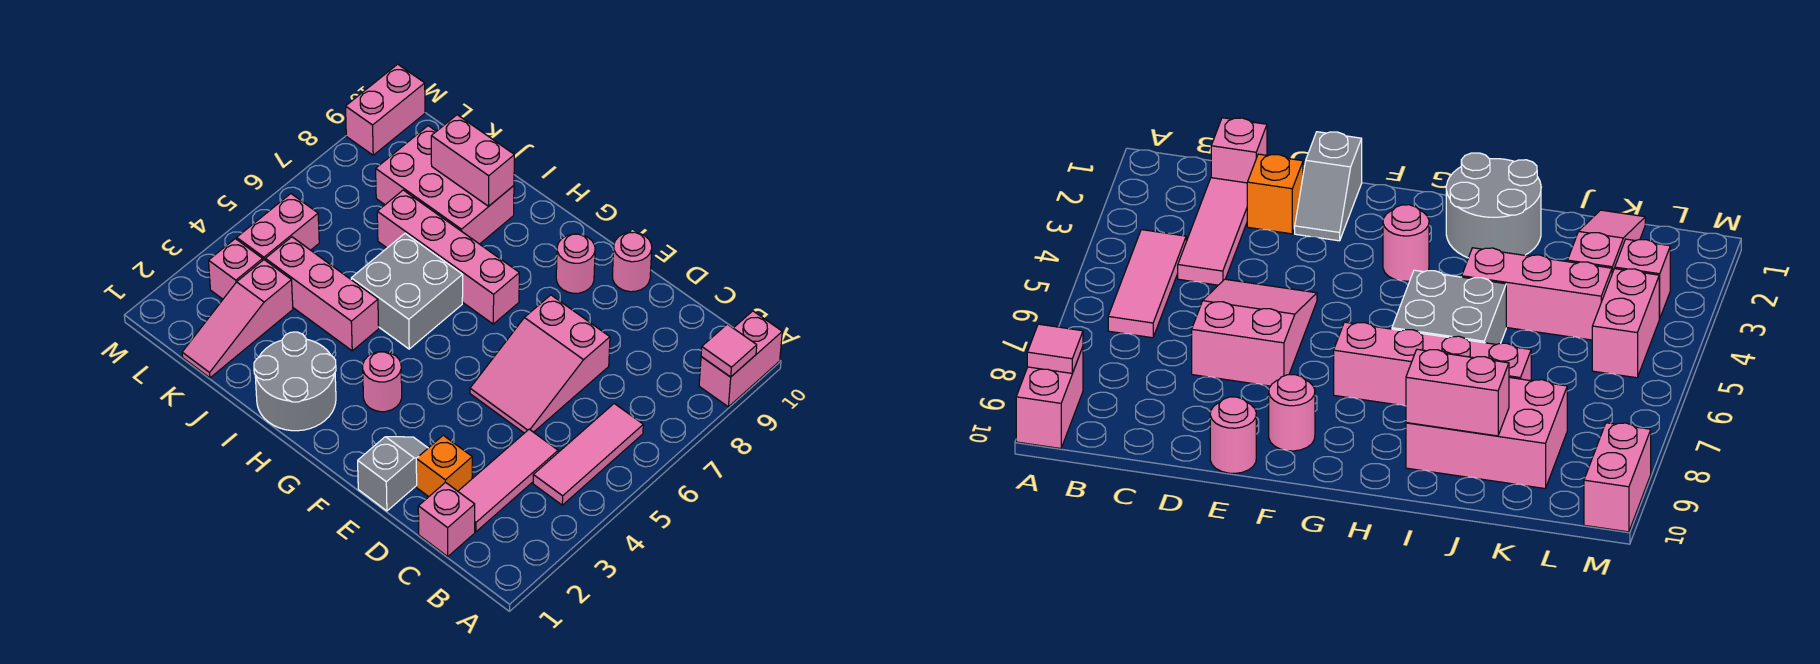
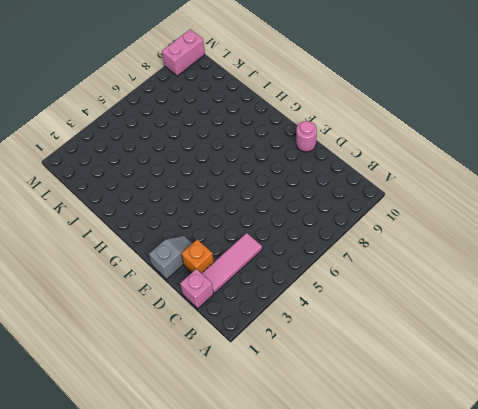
none -> pink brick A9:A10 level 1
none -> pink tile B4:B6 level 1
none -> pink slope D5:E7 level 1 top 7

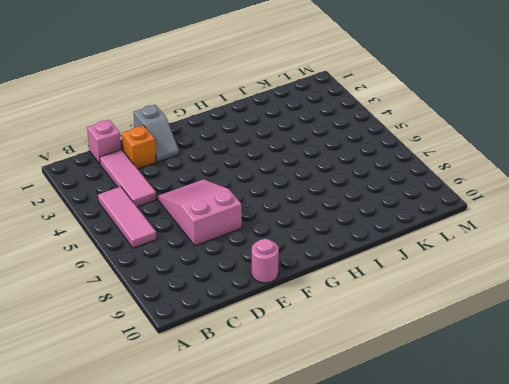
none -> pink brick A9:A10 level 1
none -> pink round brick F9 level 1
none -> pink round brick G3 level 1

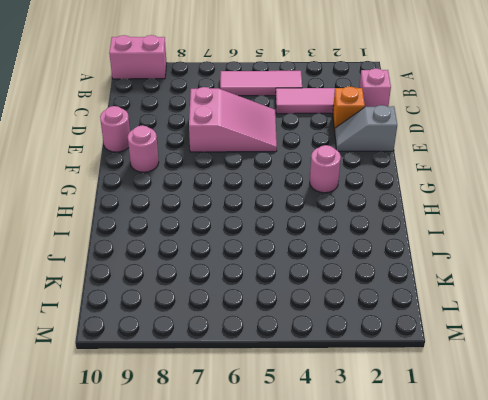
none -> pink brick G7:J7 level 1
none -> grey round brick H1:I2 level 1
none -> grey brick H5:I6 level 1

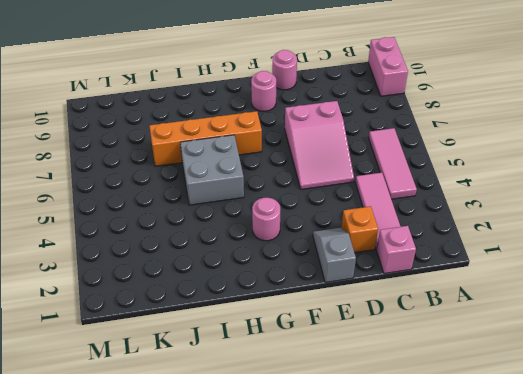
orange brick G7:J7 level 1 -> pink brick G7:J7 level 1
none -> grey round brick H1:I2 level 1
none -> pink brick I4:K4 level 1
none -> pink brick I8:K9 level 1

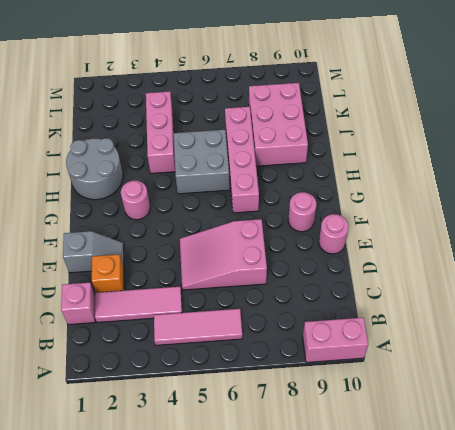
none -> pink slope K1:K3 level 1 top 3
none -> pink brick L3 level 1
none -> pink brick L4:L5 level 1

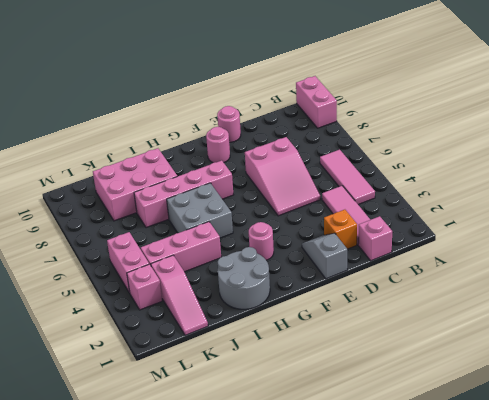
none -> pink brick M9:M10 level 1
none -> pink tile A9 level 2
none -> pink brick I9:J9 level 2

